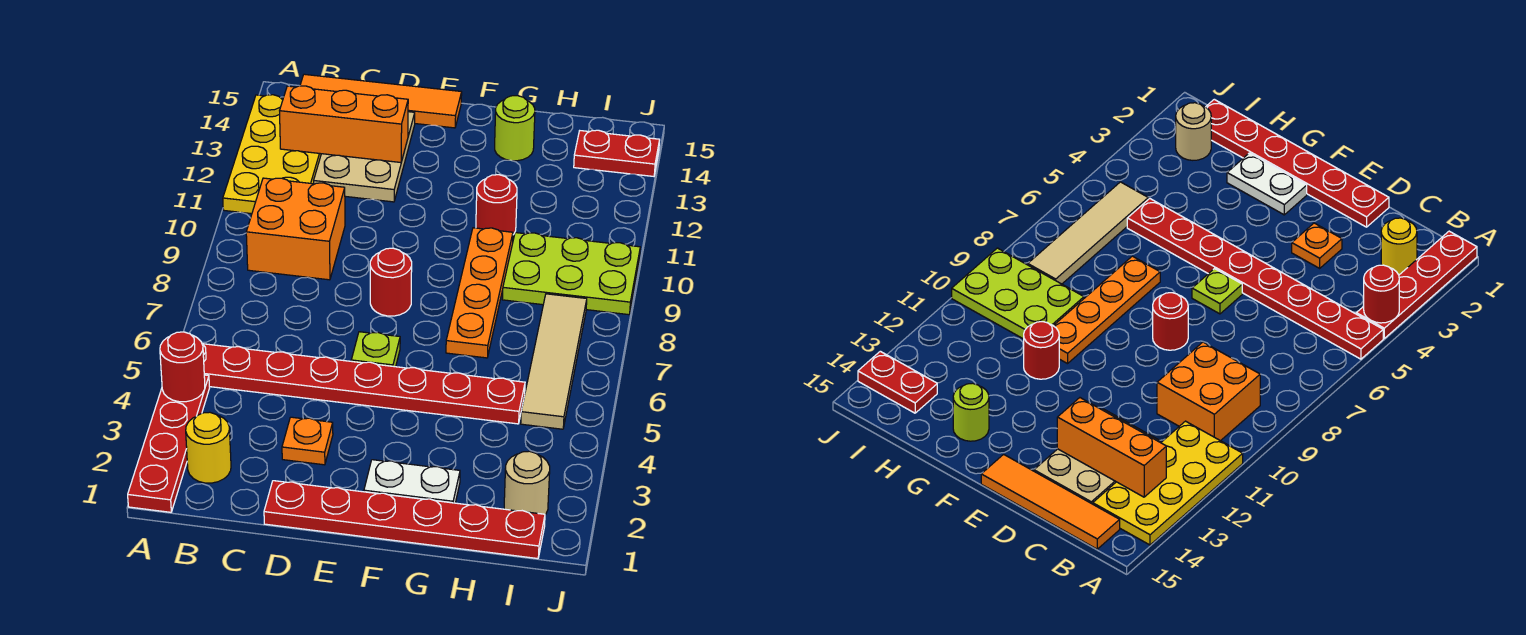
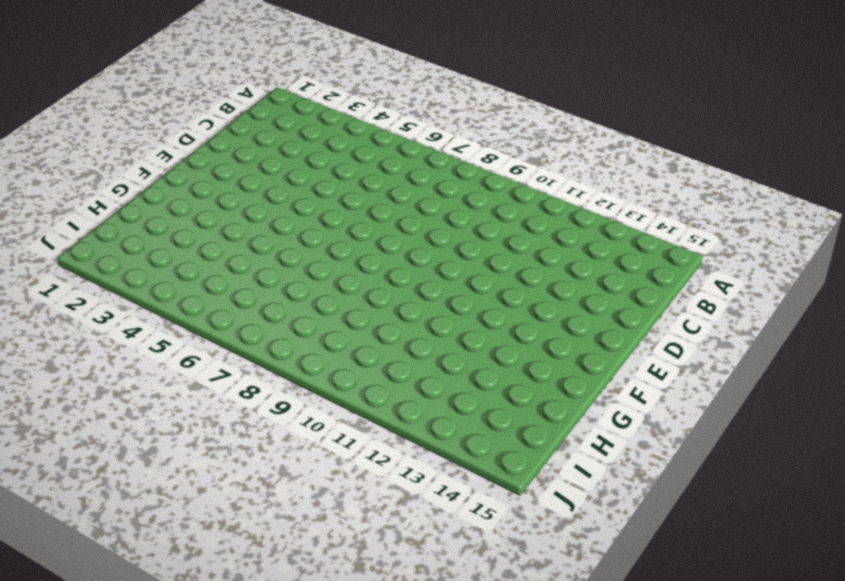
none -> red plate A1:A4 level 1
none -> red plate A5:H5 level 1
none -> yellow plate A11:B14 level 1

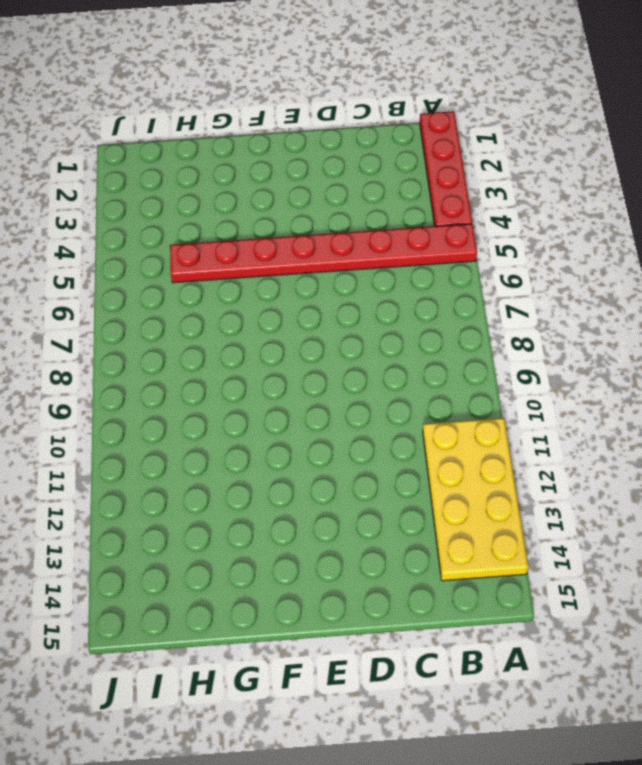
none -> yellow round brick B2 level 1
none -> orange brick B9:C10 level 1
none -> orange tile B15:E15 level 1

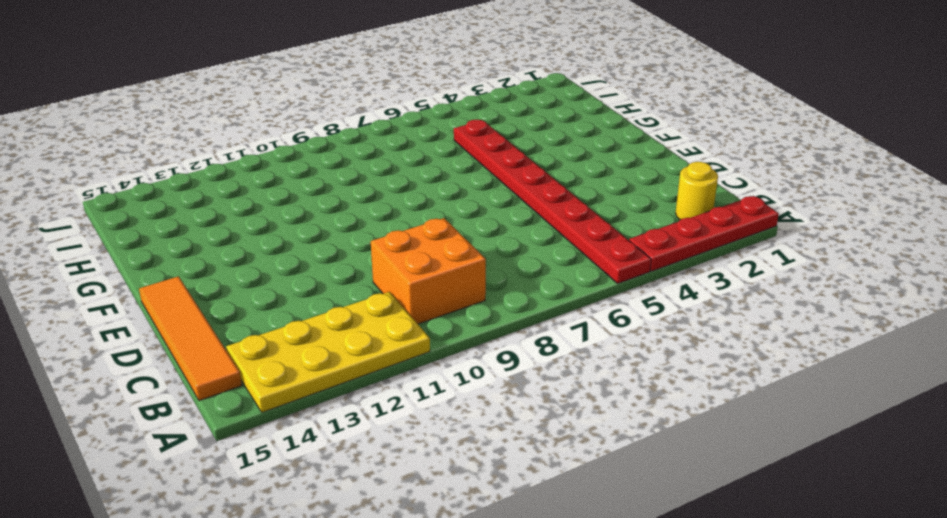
none -> tan plate C12:D14 level 1
none -> red plate D1:I1 level 1
none -> orange plate D3 level 1

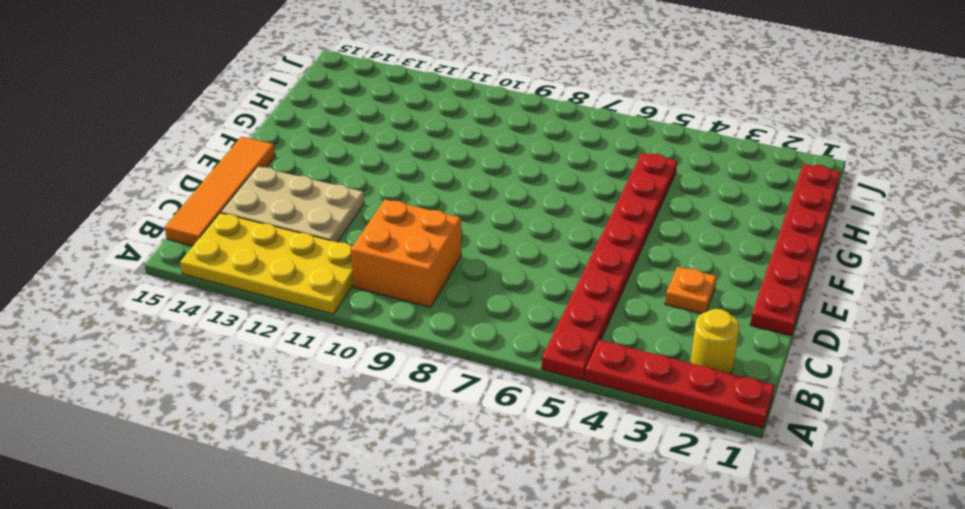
none -> lime plate E6 level 1
none -> red round brick E8 level 1
none -> white plate F2:G2 level 1

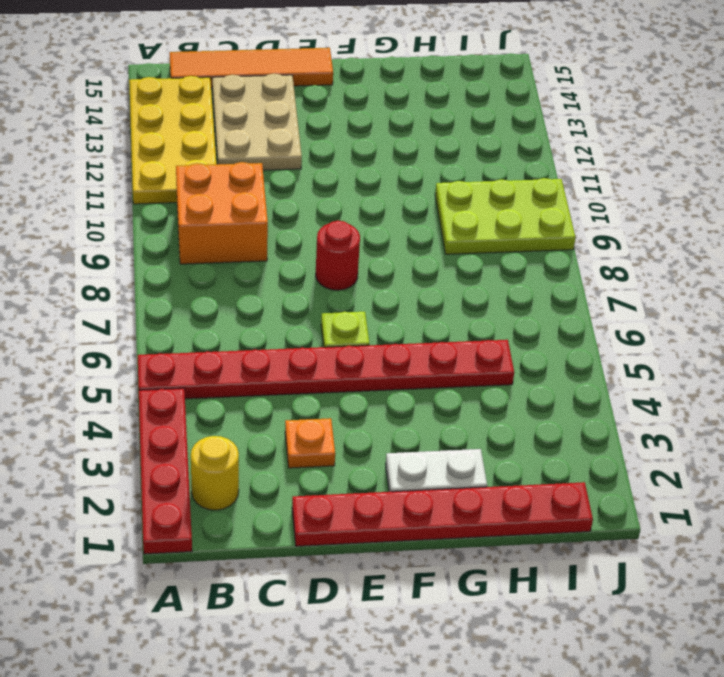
none -> orange plate G7:G10 level 1
none -> red round brick G11 level 1
none -> lime round brick G14 level 1

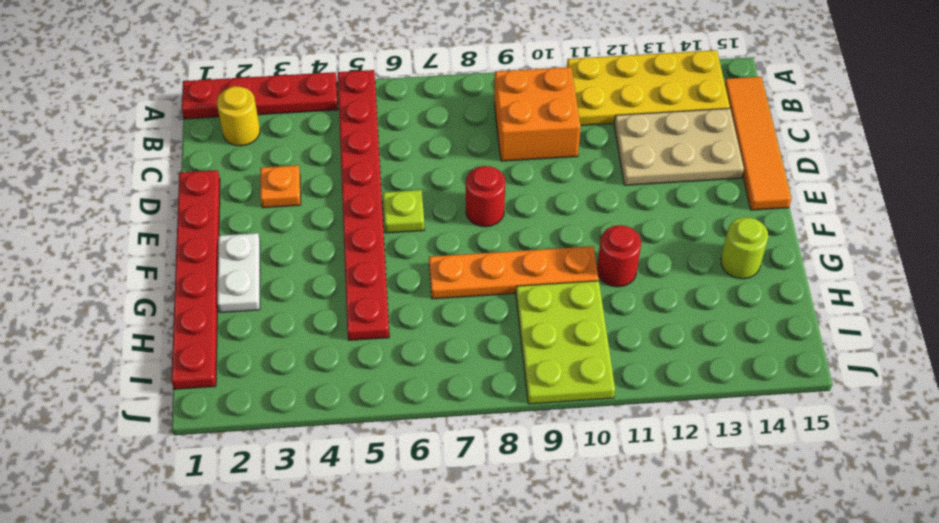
none -> tan round brick I2 level 1
none -> tan tile I5:I8 level 1
none -> red plate I14:J14 level 1

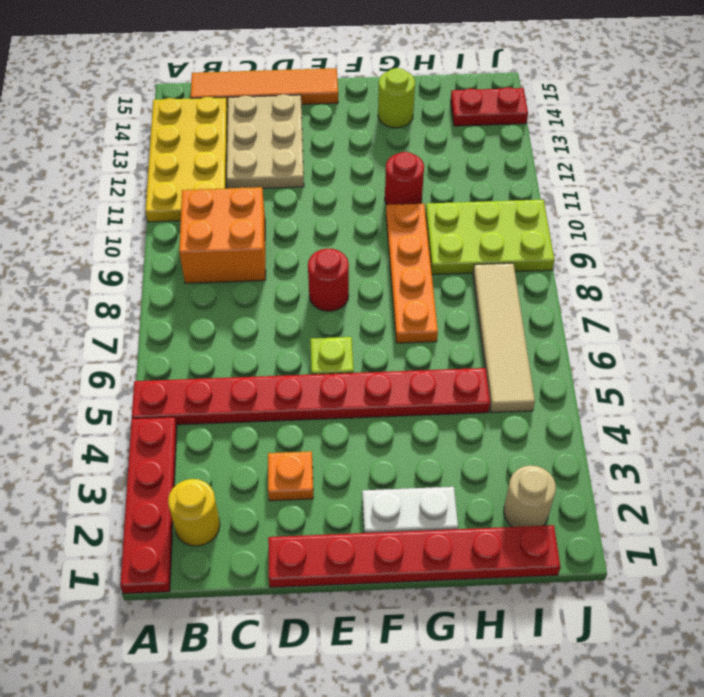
none -> red round brick A4 level 2
none -> orange brick B13:D13 level 2

